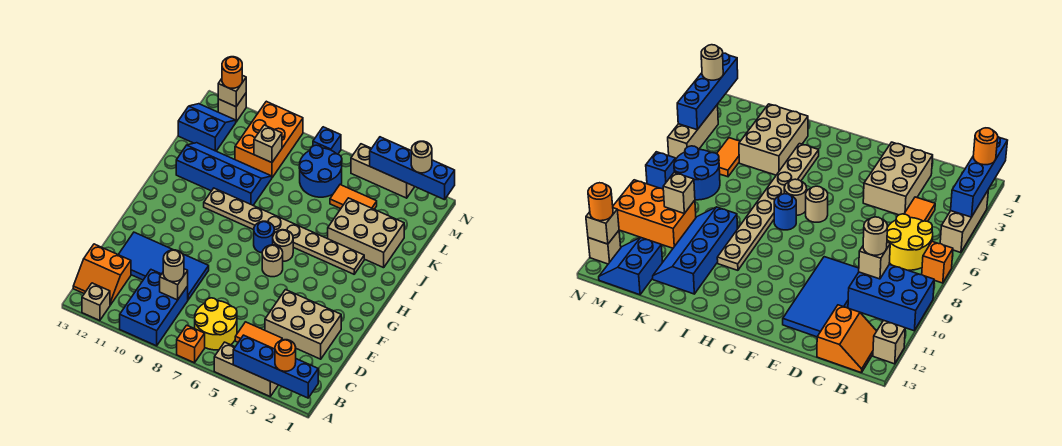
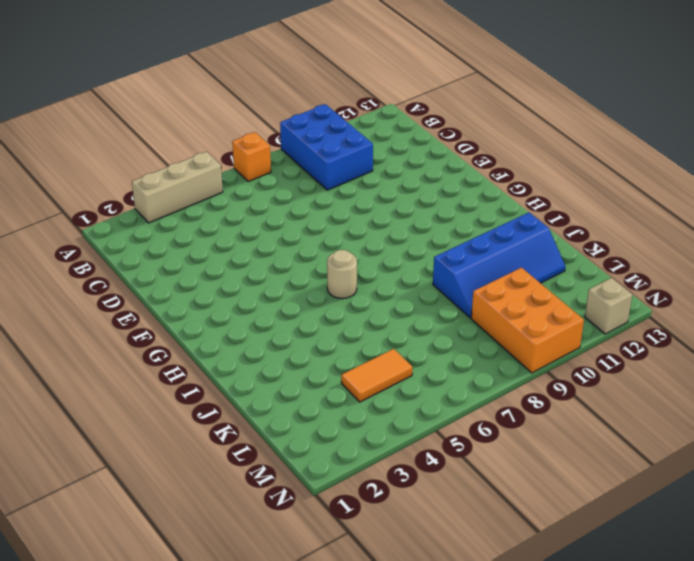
none -> tan brick A12 level 1
none -> yellow round brick B6:C7 level 1
none -> orange slope B12:C13 level 1 top C
none -> orange tile C4:C5 level 1

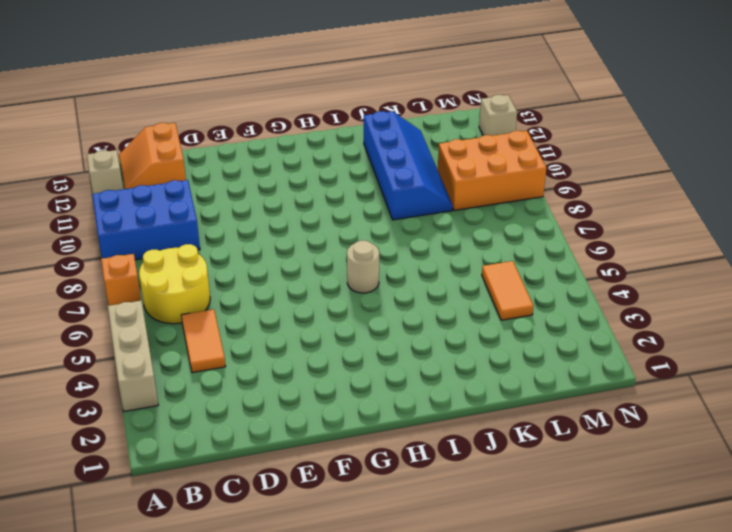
none -> tan brick D2:E4 level 1
none -> blue tile D9:E12 level 1
none -> tan round brick G6 level 1
none -> blue round brick H7 level 1

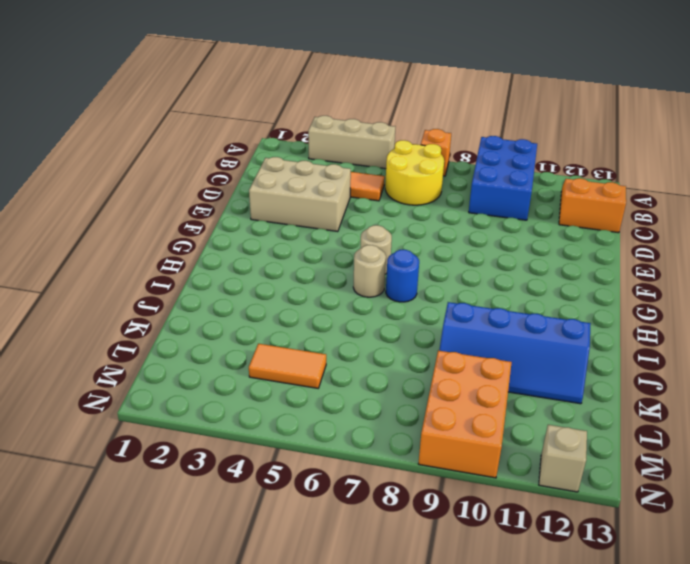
none -> tan brick A12 level 1
none -> blue tile D9:E12 level 1
none -> tan plate I3:I10 level 1
none -> tan brick J2:K4 level 1

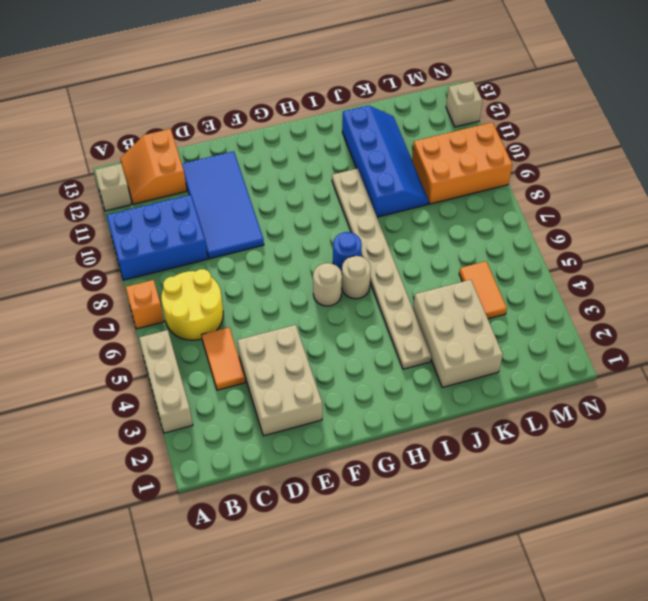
none -> blue round brick L6:M7 level 1
none -> blue slope L12:M13 level 1 top L
none -> tan brick N3:N5 level 1
none -> blue brick N7 level 1

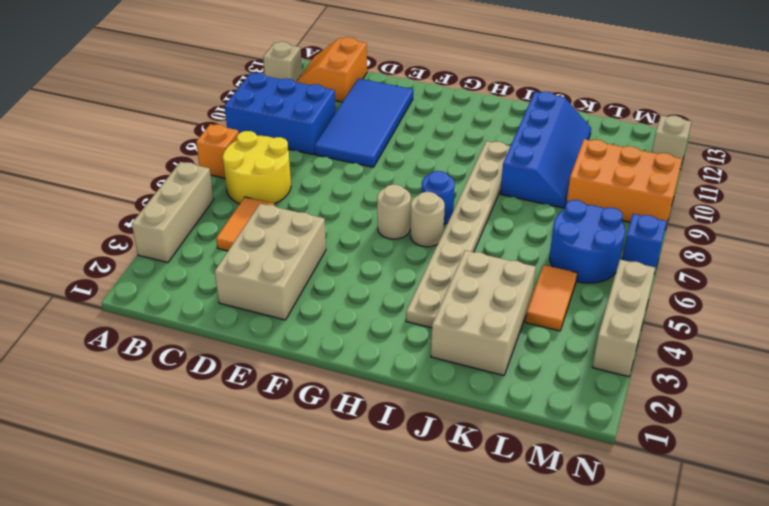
none -> blue slope L12:M13 level 1 top L
none -> blue brick A1:A4 level 2
none -> tan brick C9 level 2
none -> tan brick L9 level 2

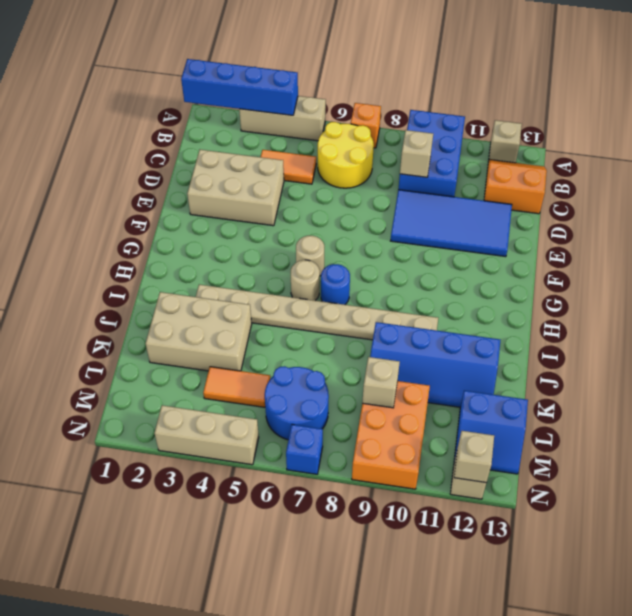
none -> blue brick N1:N4 level 2
none -> orange round brick A2 level 3
none -> tan round brick C9 level 3
none -> tan round brick N2 level 3

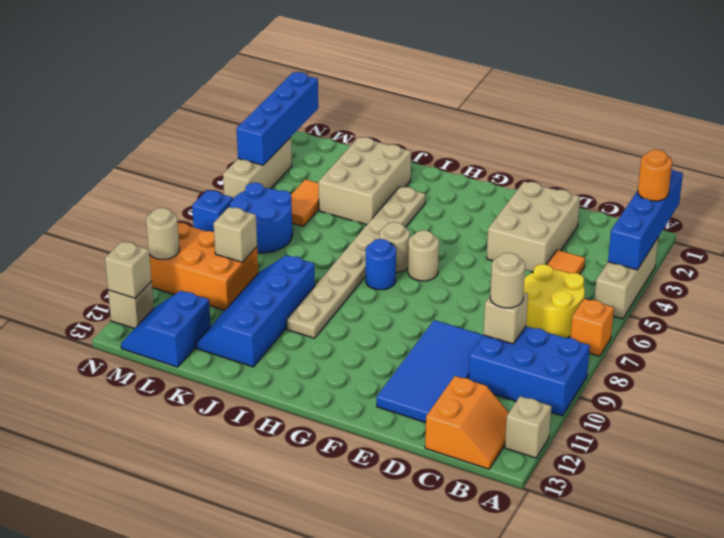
tan round brick N10 level 2 -> tan round brick N2 level 3
none -> orange round brick N12 level 3

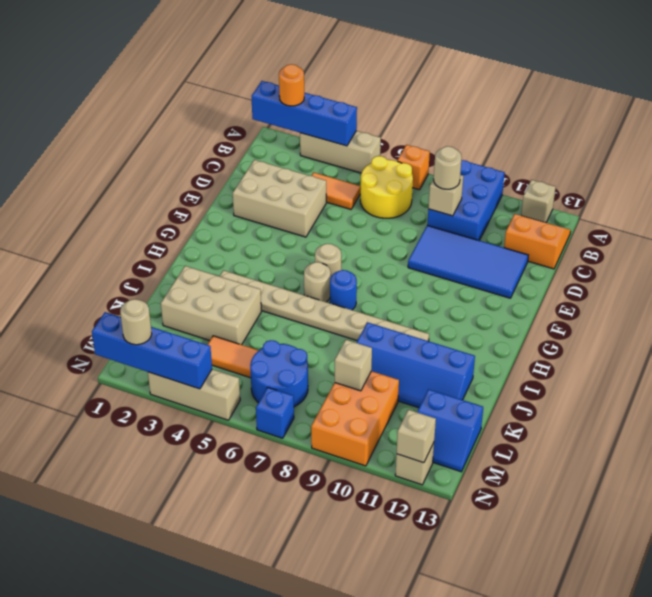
none -> orange round brick N12 level 3

